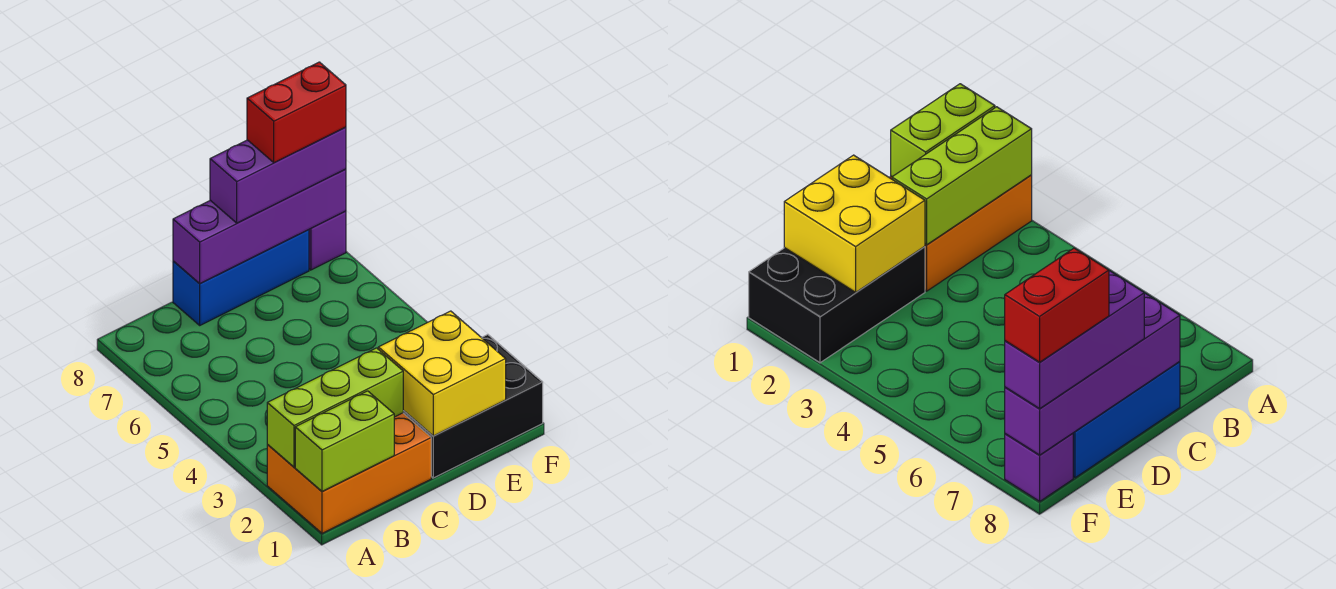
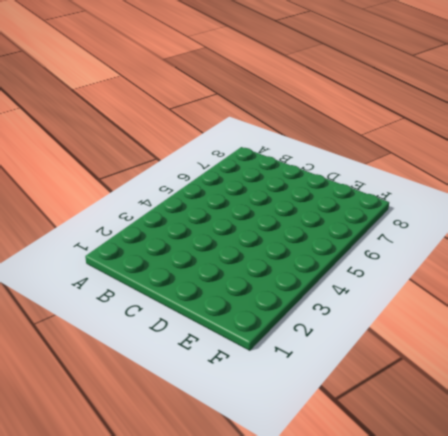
none -> orange brick A1:C2 level 1
none -> blue brick C8:E8 level 1

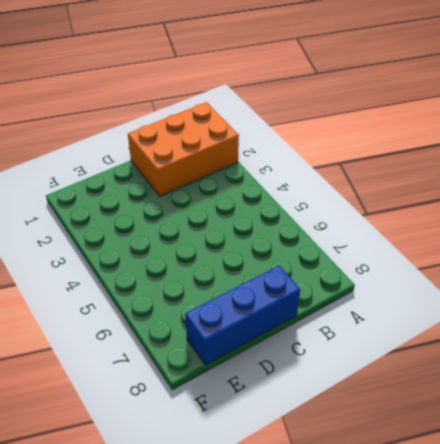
none -> black brick D1:F2 level 1
none -> purple brick F8 level 1

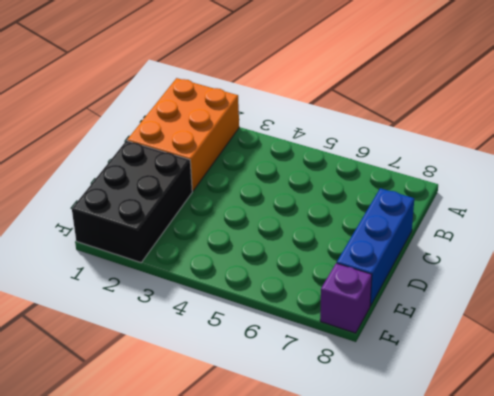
none -> lime brick A1:B1 level 2
none -> lime brick A2:C2 level 2

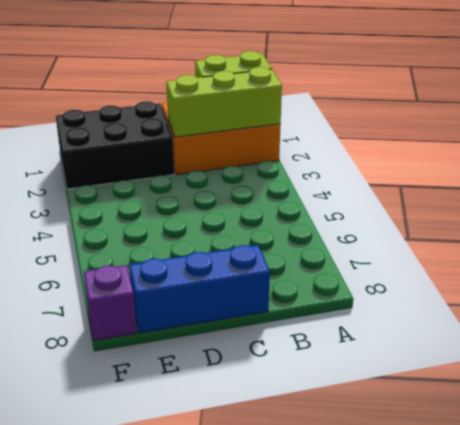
none -> purple brick C8:F8 level 2
none -> yellow brick D1:E2 level 2

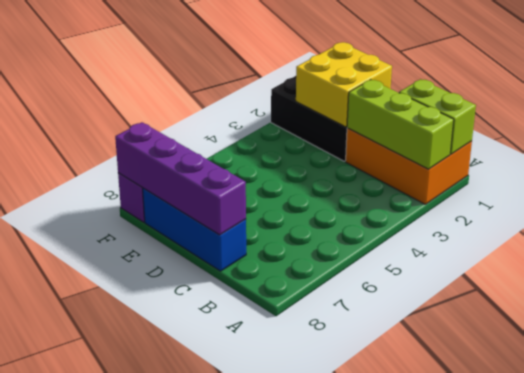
none -> purple brick D8:F8 level 3
none -> red brick E8:F8 level 4

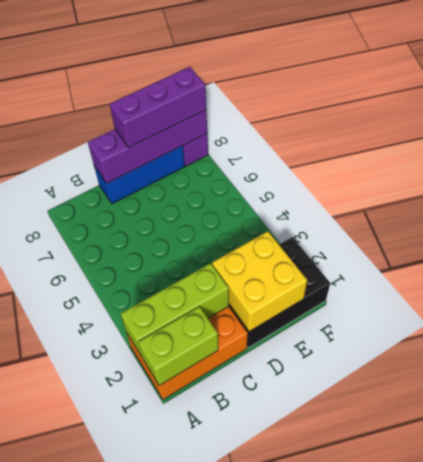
none -> red brick E8:F8 level 4

